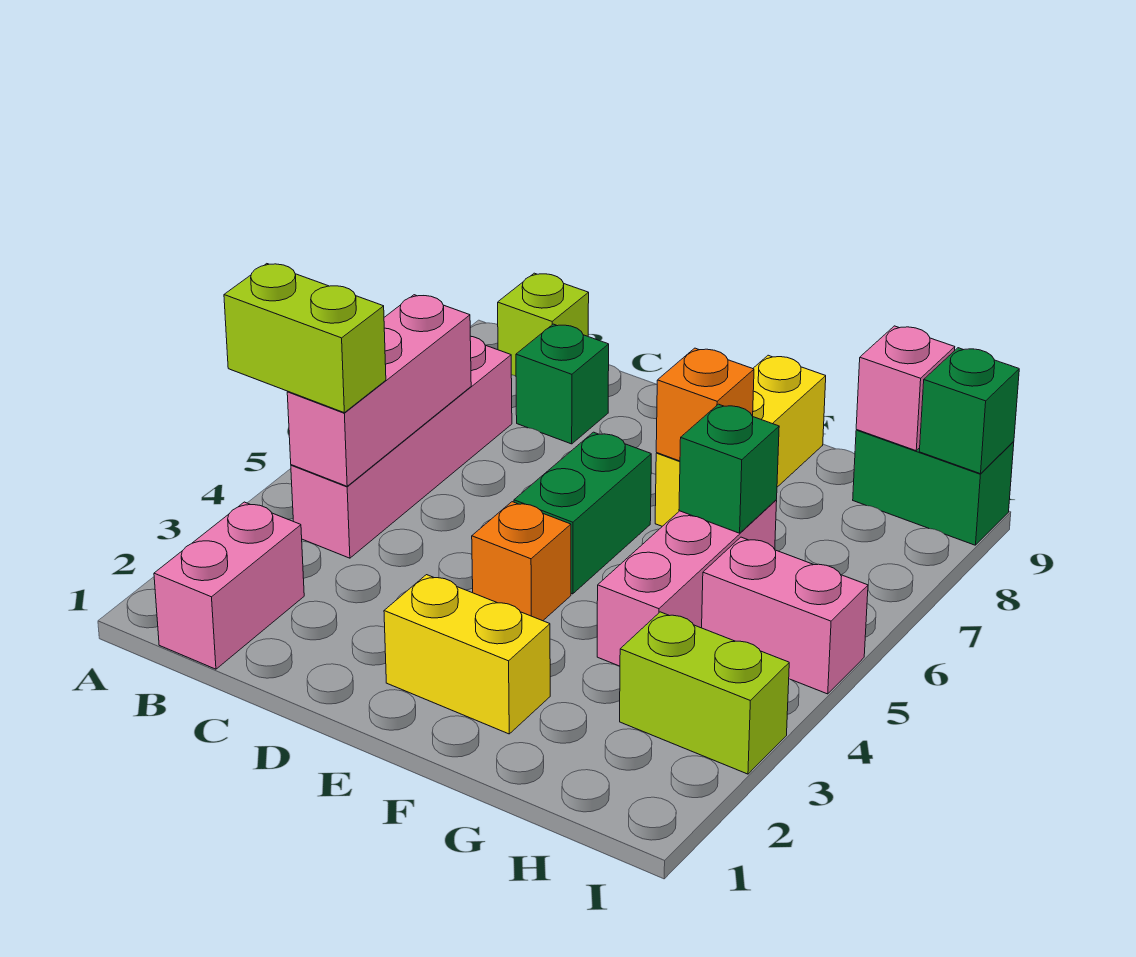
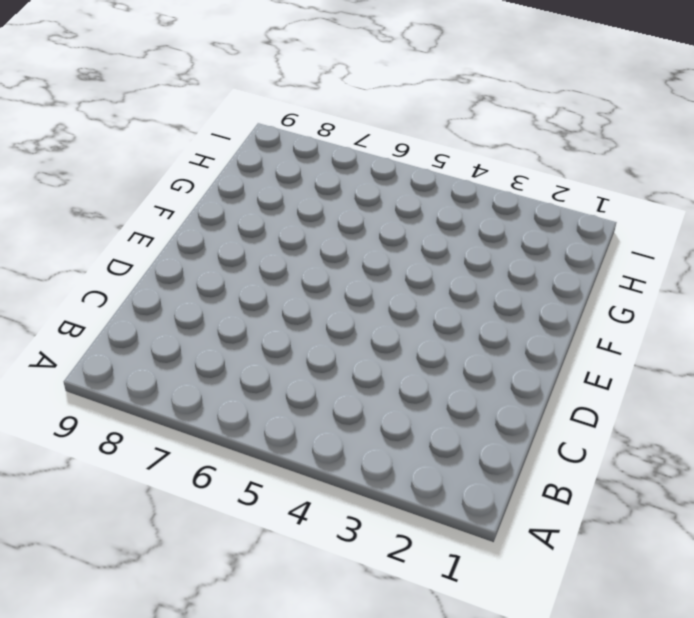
none -> pink brick B1:B2 level 1
none -> pink brick B4:B7 level 1
none -> lime brick B9 level 1

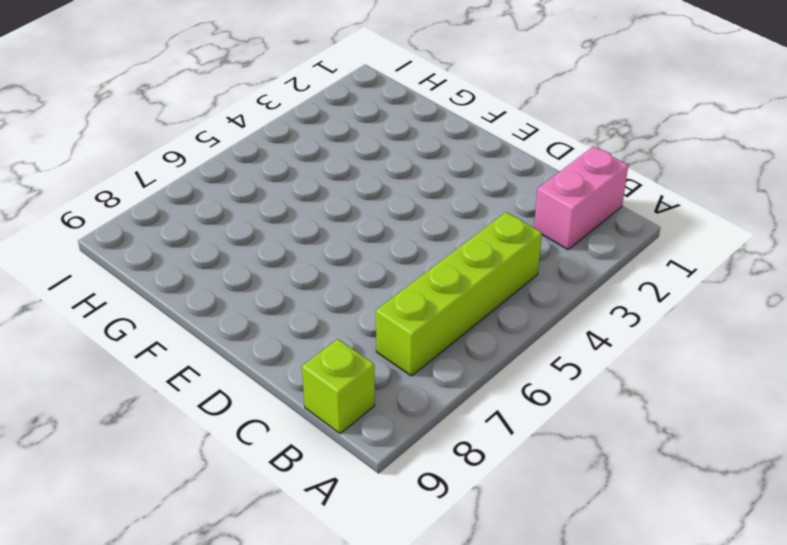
lime brick B4:B7 level 1 -> pink brick B4:B7 level 1
none -> green brick C8 level 1
none -> yellow brick E2:F2 level 1
none -> orange brick E4 level 1

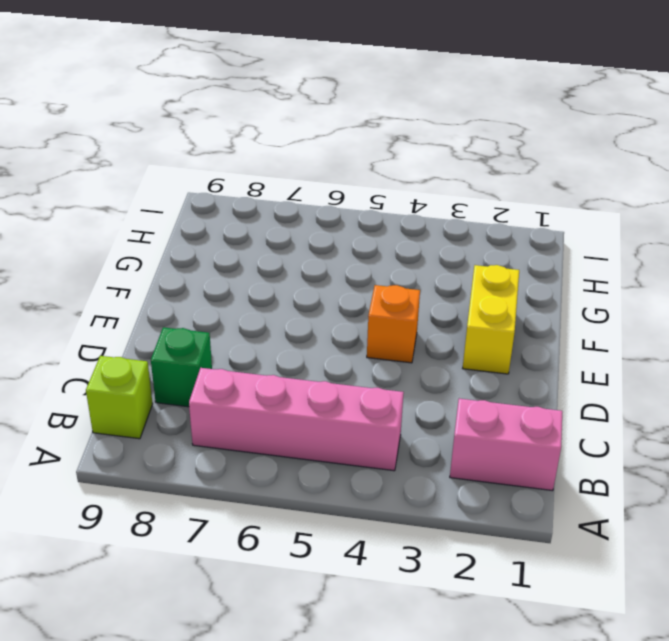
none -> green brick E5:E6 level 1
none -> yellow brick F7:F9 level 1
none -> pink brick G4:G6 level 1

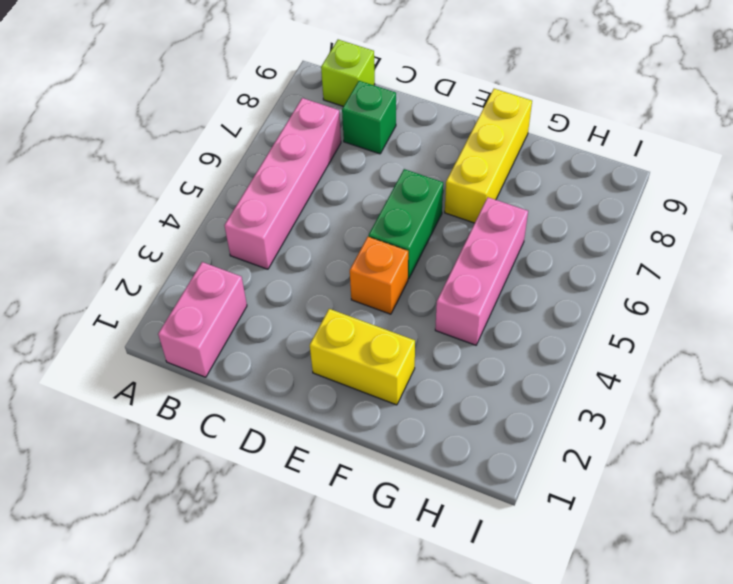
none -> lime brick H3:I3 level 1
none -> pink brick H5:I5 level 1
none -> green brick H9:I9 level 1

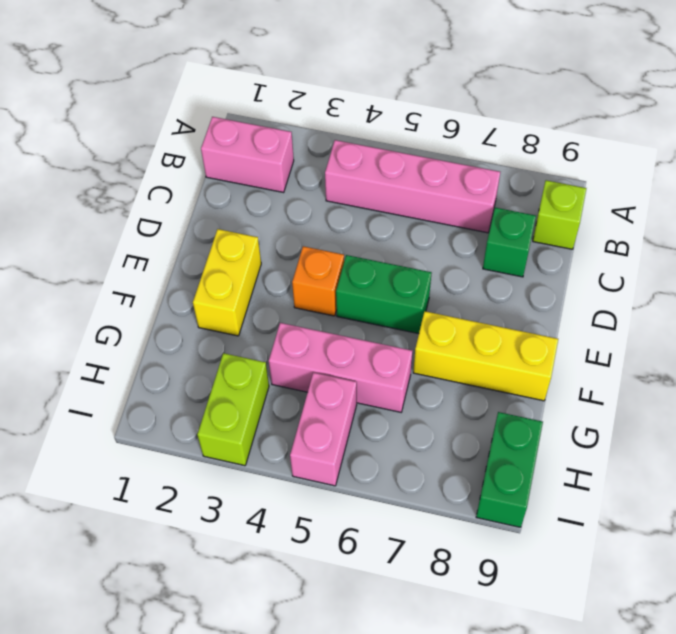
none -> pink brick B4:B6 level 2
none -> orange brick F7 level 2
none -> green brick G6 level 2

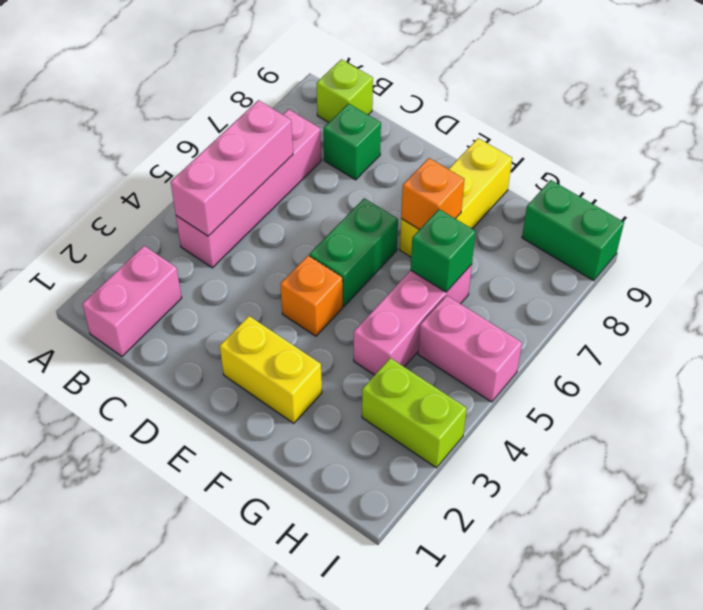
none -> pink brick H9 level 2
none -> green brick I9 level 2
none -> lime brick A4:B4 level 3

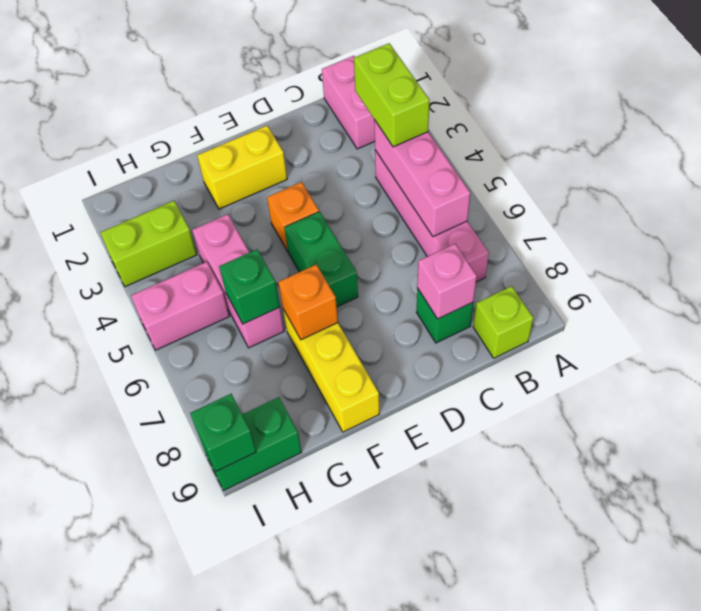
lime brick B3:B4 level 3 -> lime brick A4:B4 level 3
pink brick C8 level 2 -> pink brick H9 level 2

